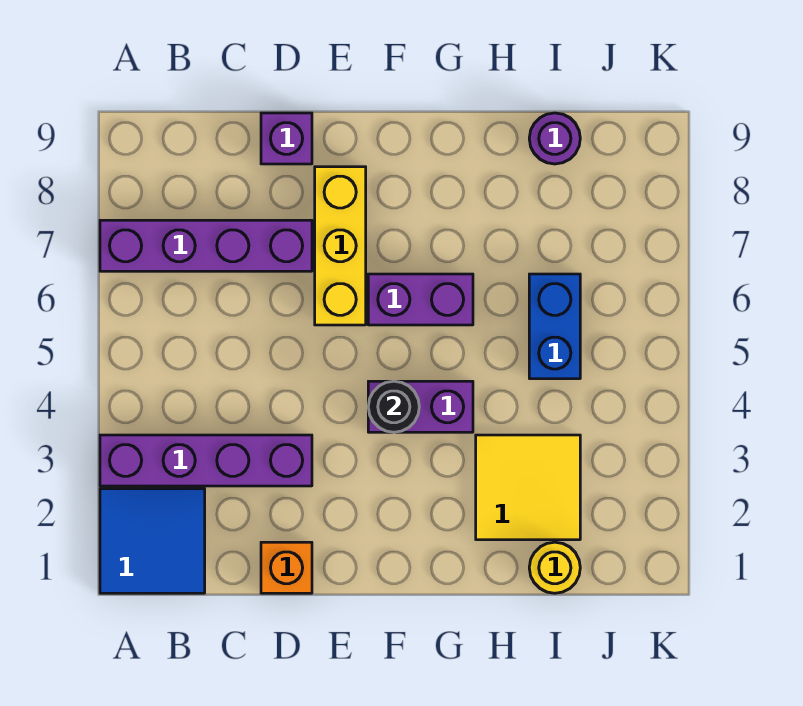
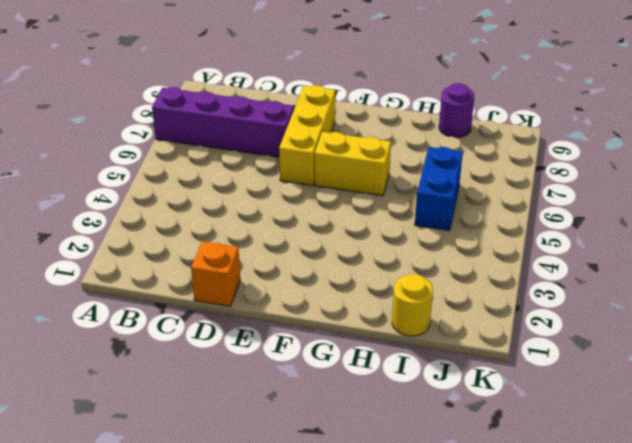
yellow brick F6:G6 level 1 -> purple brick F6:G6 level 1
none -> blue tile A1:B2 level 1
none -> purple brick A3:D3 level 1
none -> purple brick D9 level 1

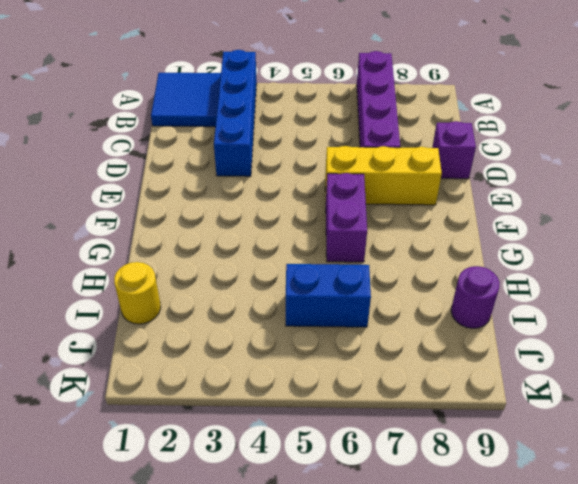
blue brick A3:D3 level 1 -> purple brick A3:D3 level 1
none -> orange brick D1 level 1
none -> purple brick F4:G4 level 1
none -> yellow tile H2:I3 level 1

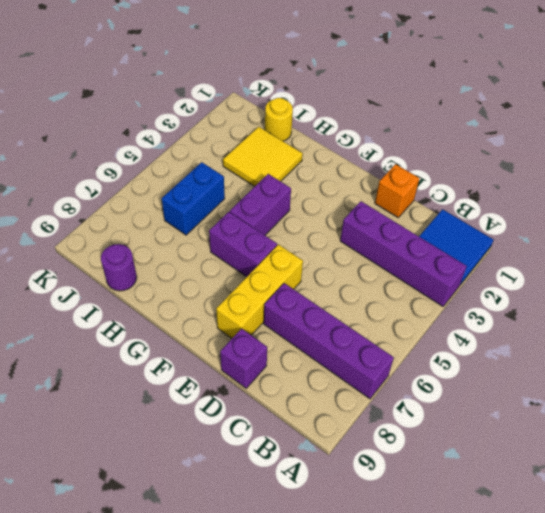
purple brick G4:G5 level 1 -> purple brick F4:G4 level 1
none -> black round brick F4 level 2

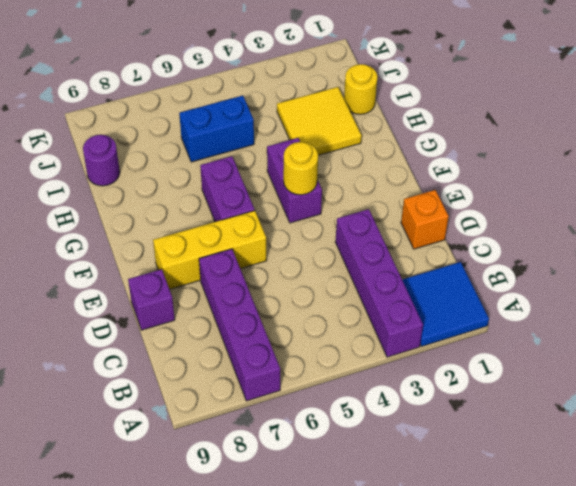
yellow round brick F4 level 2 -> black round brick F4 level 2

